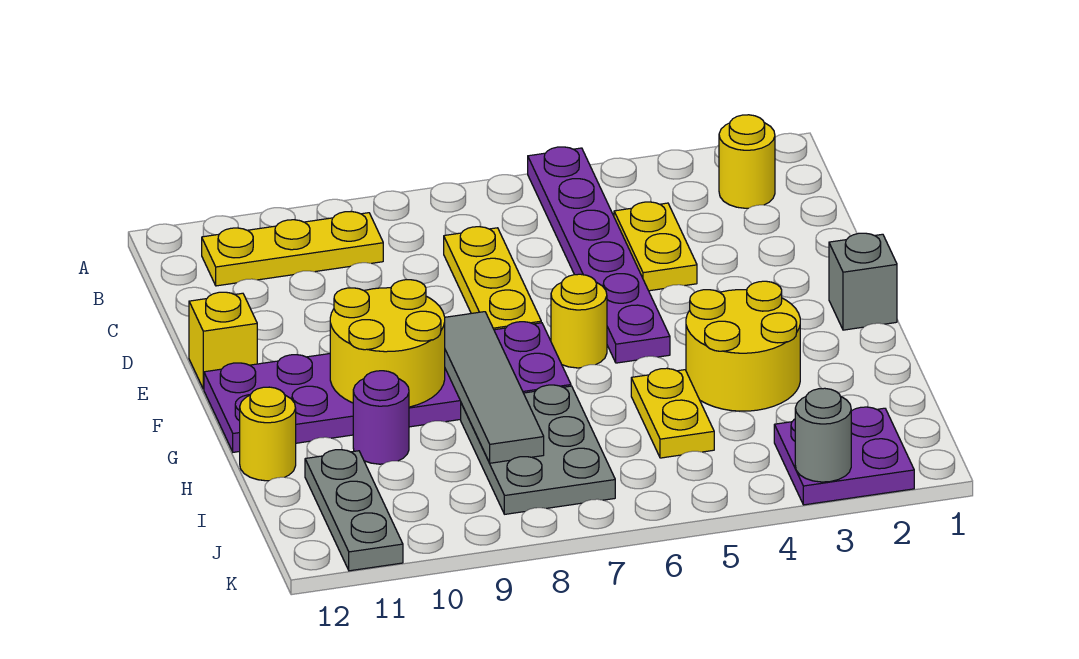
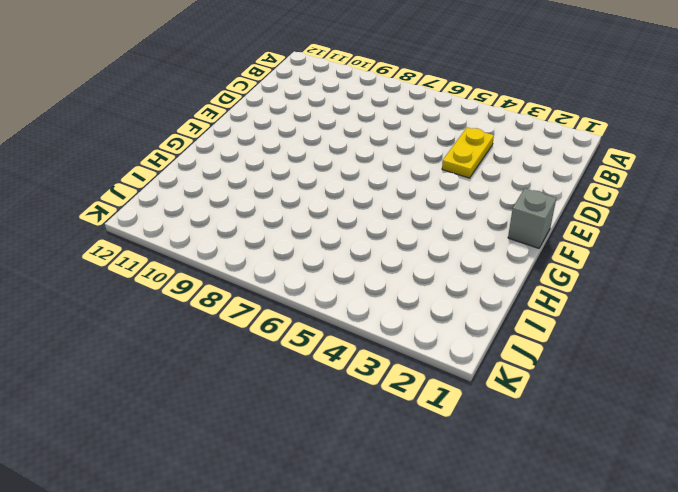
none -> purple plate A5:F5 level 1
none -> yellow round brick B2 level 1
none -> yellow plate B9:B11 level 1

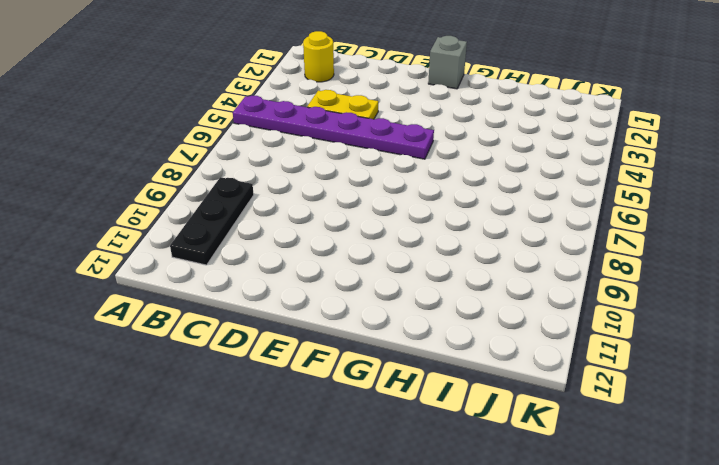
black plate B9:B11 level 1 -> yellow plate B9:B11 level 1
none -> yellow plate C7:E7 level 1
none -> yellow brick E12 level 1
none -> yellow round brick F6 level 1

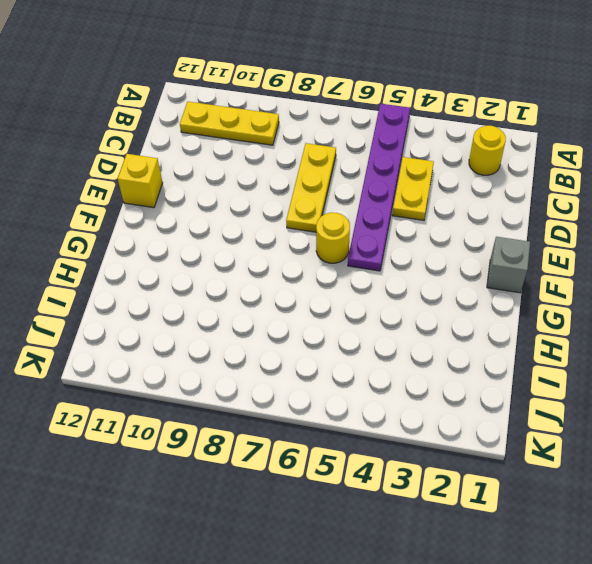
none -> purple plate F7:G12 level 1
none -> yellow round brick G3:H4 level 1
none -> yellow plate H5:I5 level 1

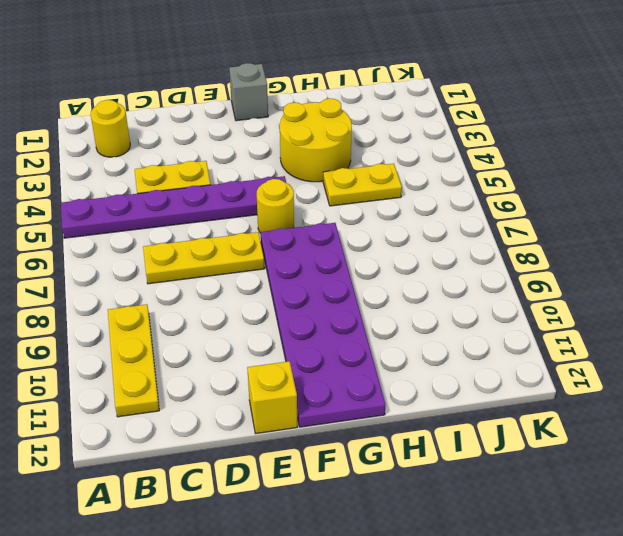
none -> grey plate H7:J8 level 1
none -> purple round brick H10 level 1
none -> yellow round brick H12 level 1

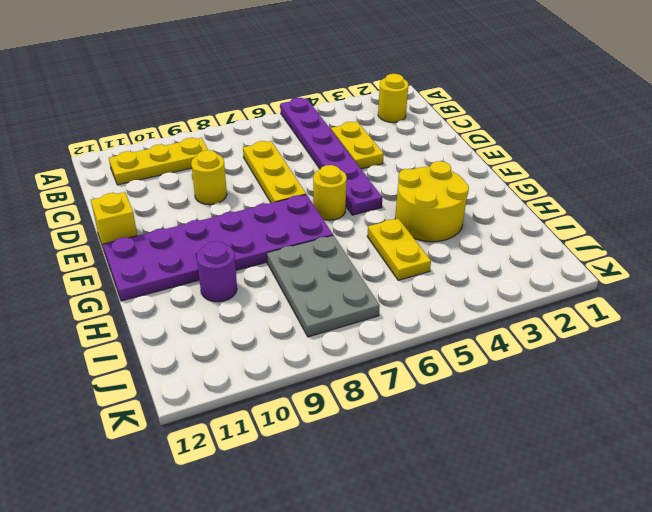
yellow round brick D9 level 1 -> yellow round brick H12 level 1
none -> grey brick F1 level 1
none -> grey plate I11:K11 level 1
none -> purple plate J2:K3 level 1

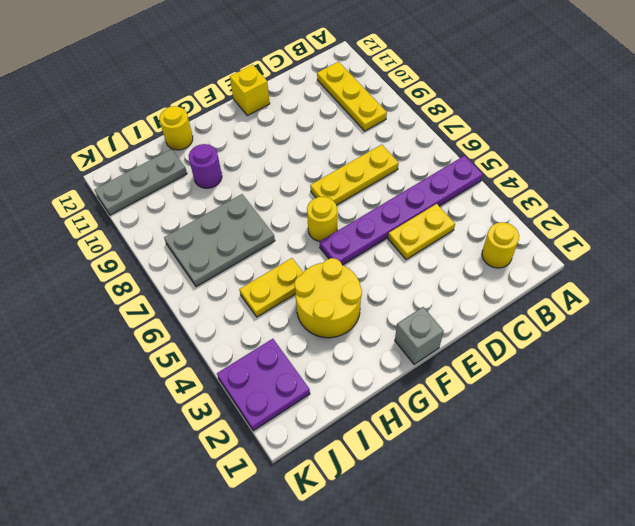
none -> purple plate F7:G12 level 1
none -> grey tile F8:I8 level 2
none -> yellow round brick F9:G10 level 2

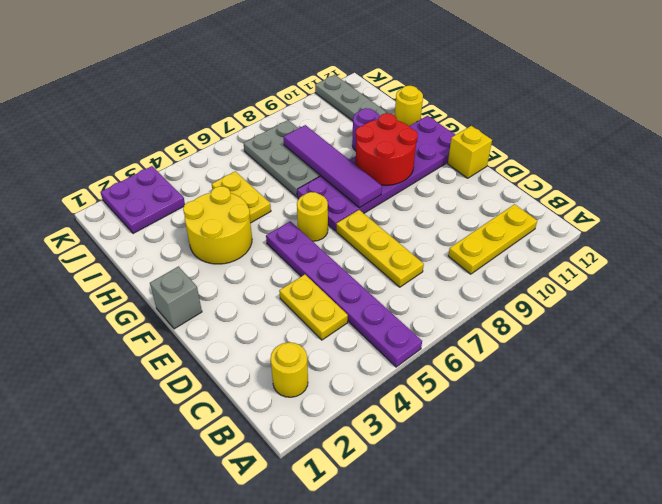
purple tile F8:I8 level 2 -> grey tile F8:I8 level 2
red round brick F9:G10 level 2 -> yellow round brick F9:G10 level 2
none -> grey round brick K3 level 2

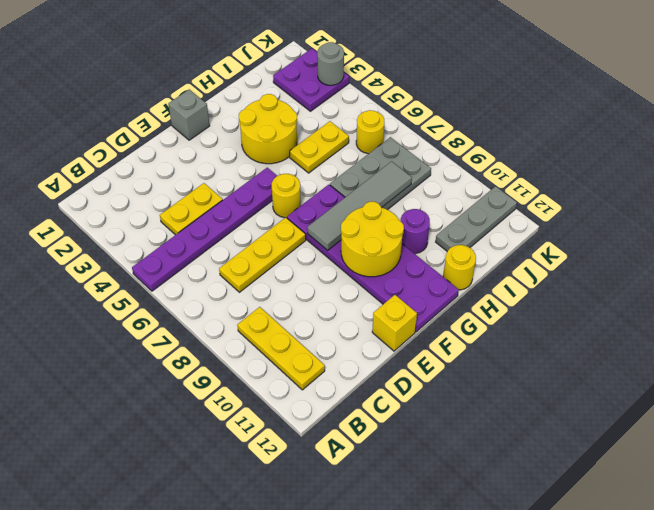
yellow round brick J6 level 1 -> yellow round brick B2 level 1

